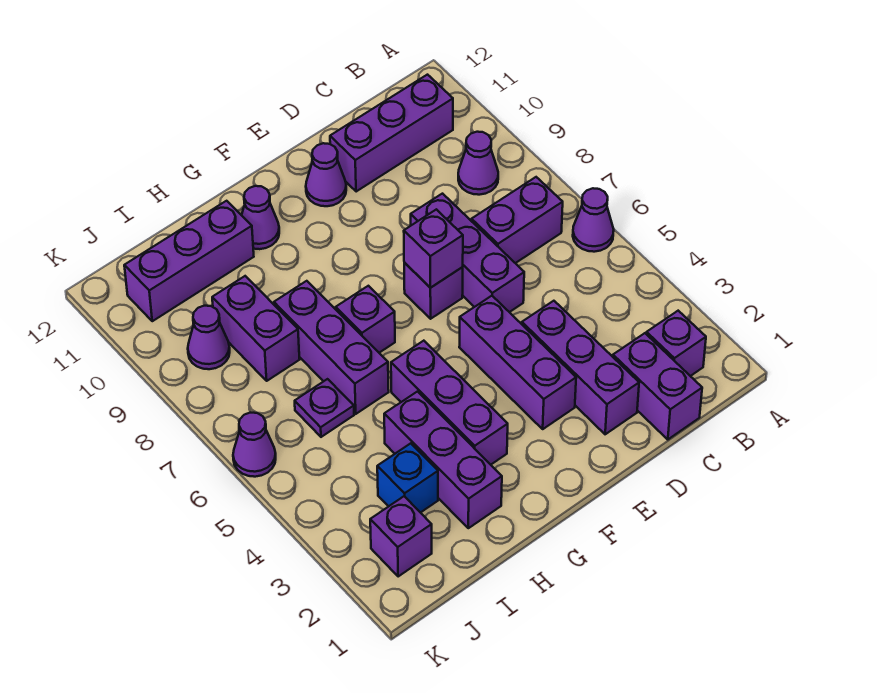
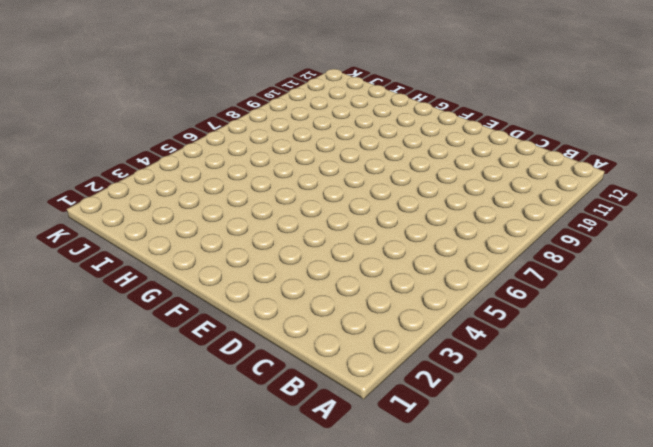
none -> purple cone A6 level 1
none -> purple brick B2 level 1
none -> purple brick B7:C7 level 1

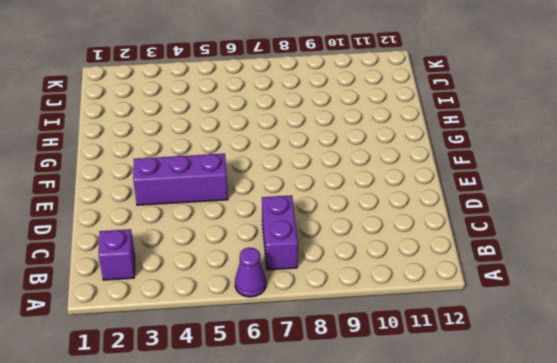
none -> purple cone B9 level 1
none -> purple brick B11:D11 level 1
none -> purple brick C1:C2 level 1

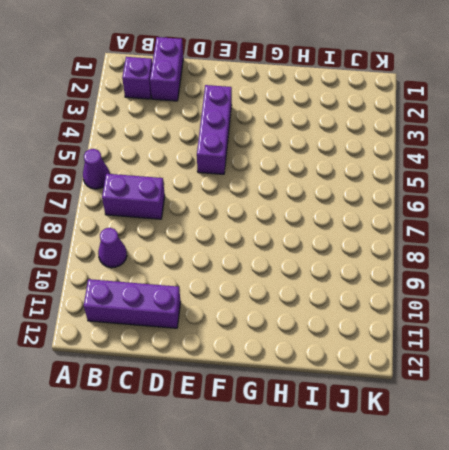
none -> purple brick D2:D4 level 1
none -> purple brick D6:D8 level 1
none -> purple brick E7 level 1

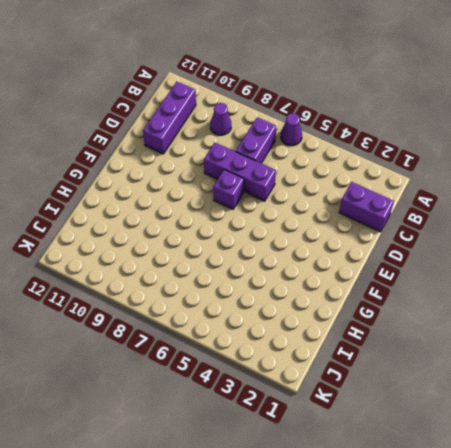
none -> purple brick B2 level 1
none -> purple brick D2:D4 level 1
none -> purple brick E3:E5 level 1

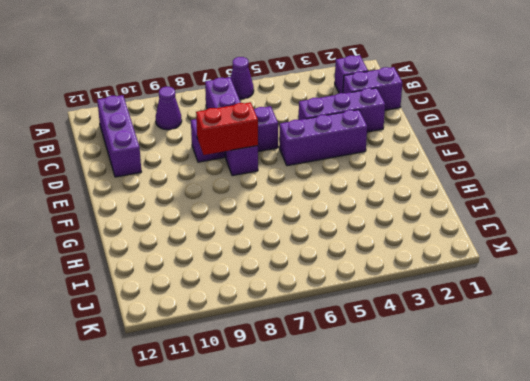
red brick E7:E8 level 2 -> purple brick E7 level 2
none -> purple cone E11 level 1
none -> purple brick G3:G5 level 1
none -> purple brick G7 level 1

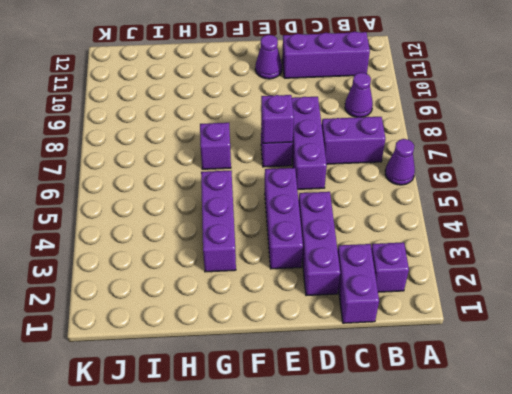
none -> purple cone G11 level 1
none -> purple brick H2:H4 level 1
none -> purple brick H6:H8 level 1

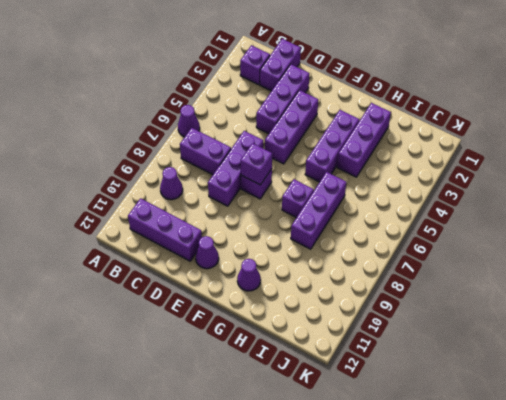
none -> purple brick H11:J11 level 1
none -> blue brick I3 level 1
none -> purple plate I6 level 1

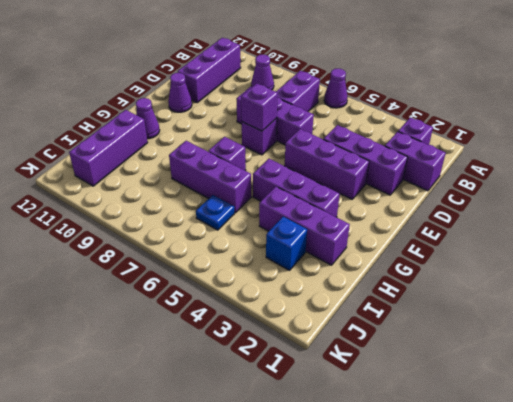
blue plate I6 level 1 -> purple plate I6 level 1
none -> purple brick I8:I9 level 1
none -> purple brick J2 level 1
none -> purple cone J9 level 1

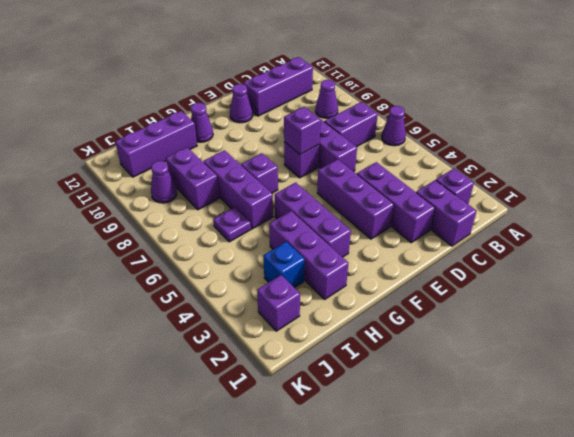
none -> purple cone K6 level 1

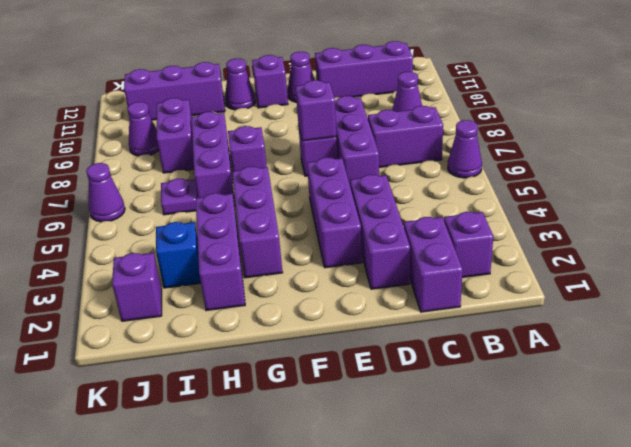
purple brick F11 level 1 -> none

